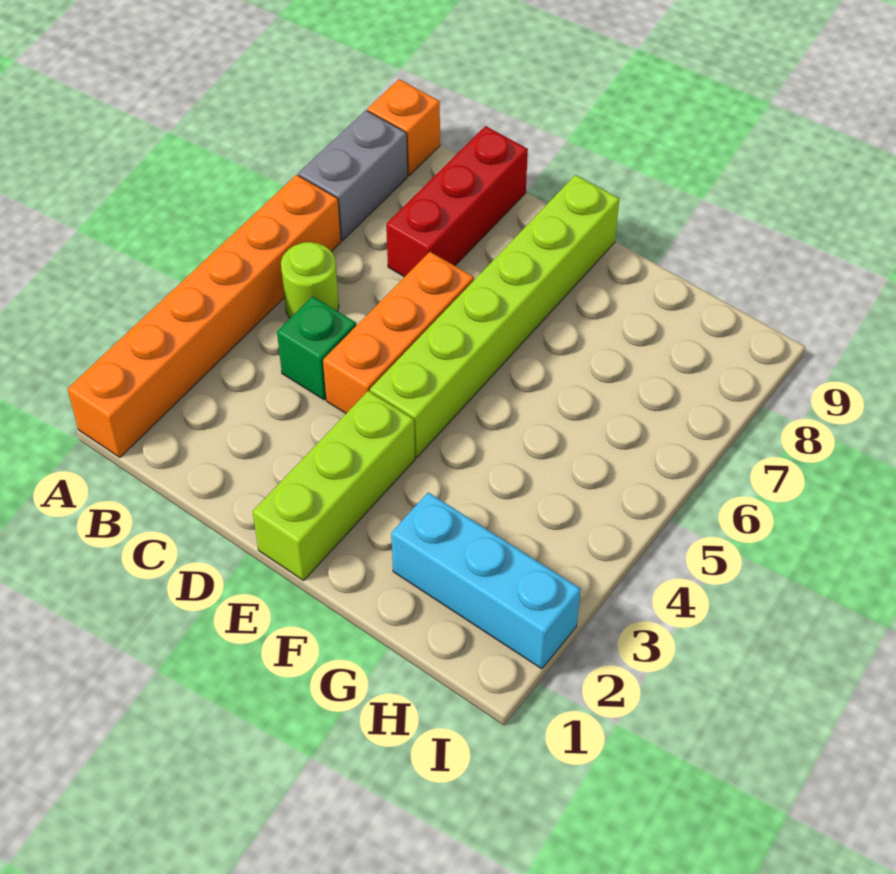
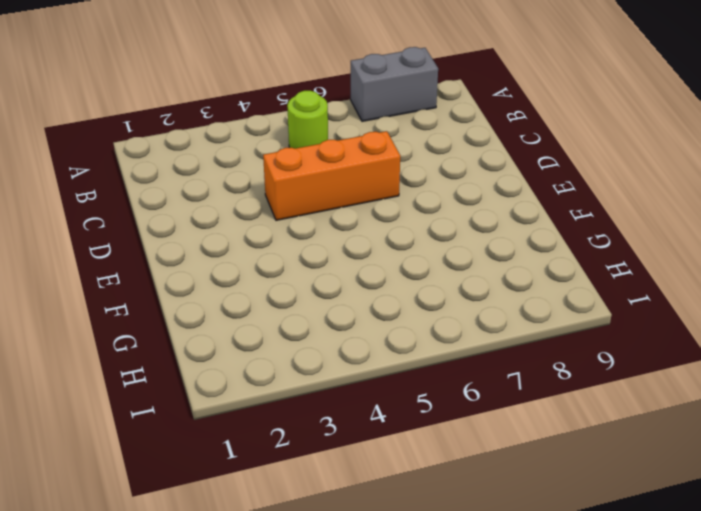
none -> orange brick A1:A6 level 1
none -> orange brick A9 level 1

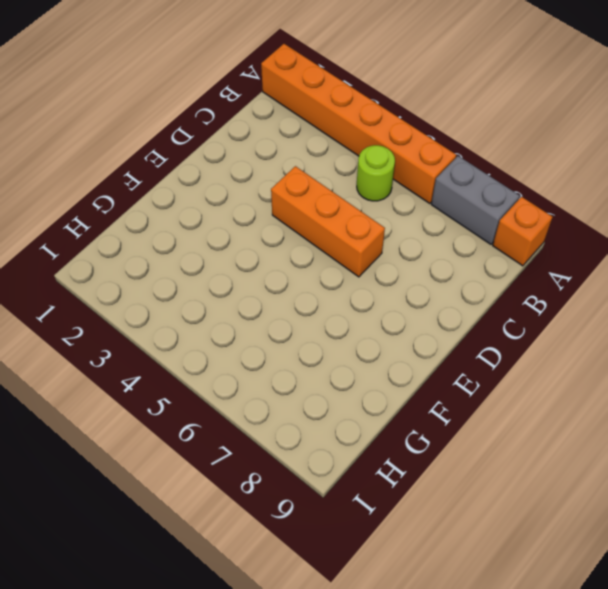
none -> green brick C4 level 1
none -> red brick C7:C9 level 1

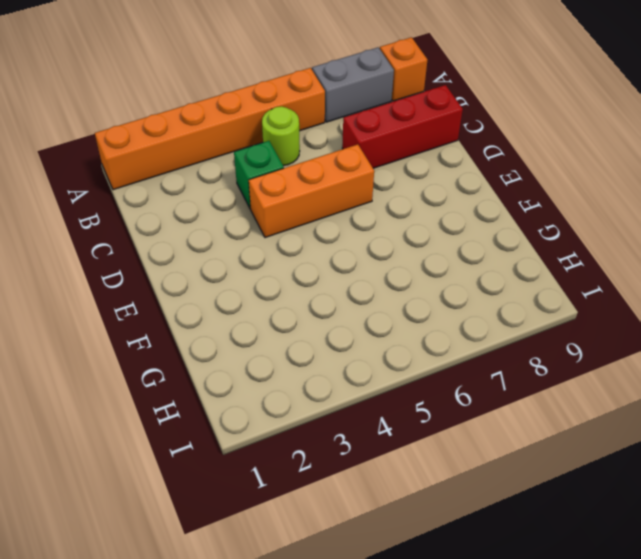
none -> lime brick E1:E3 level 1
none -> lime brick E4:E9 level 1

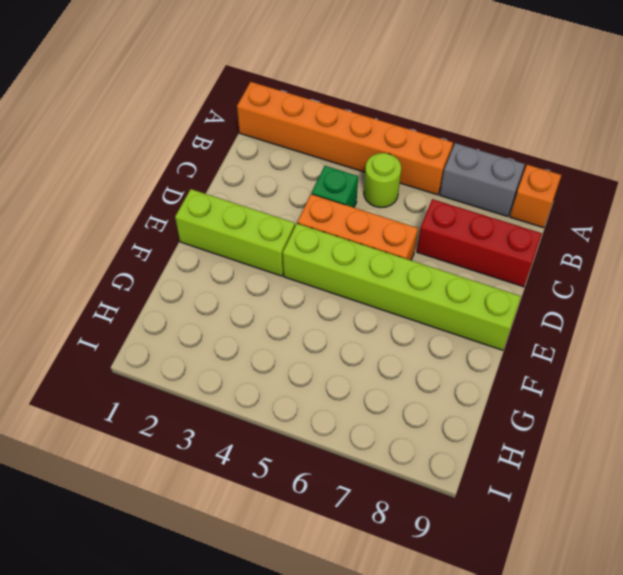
none -> cyan brick G2:I2 level 1

